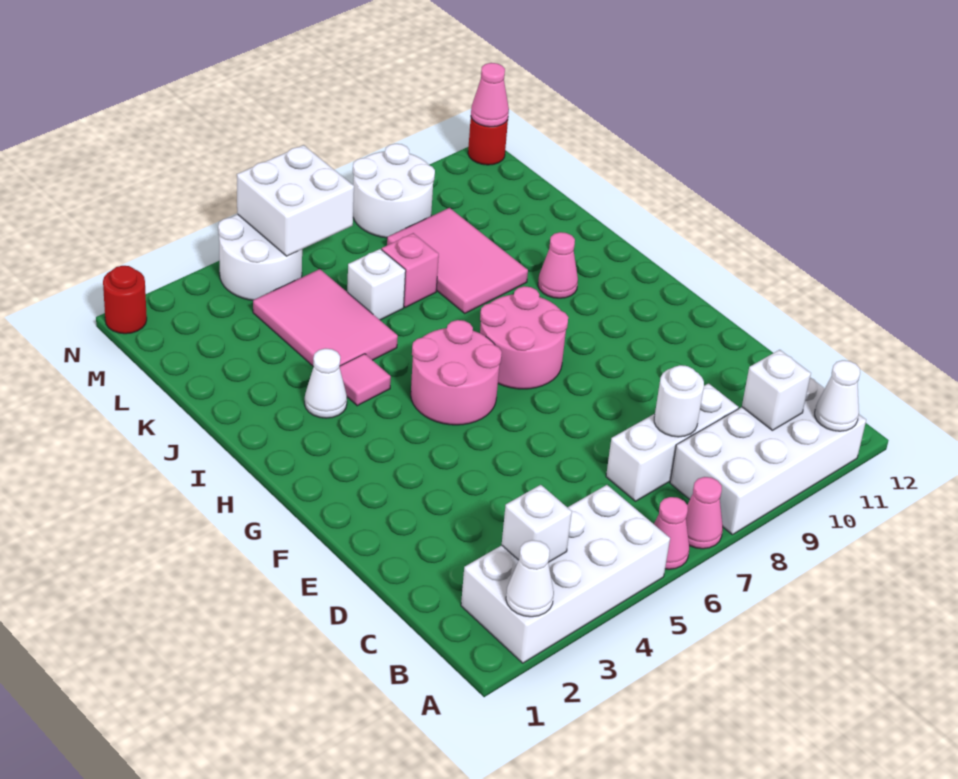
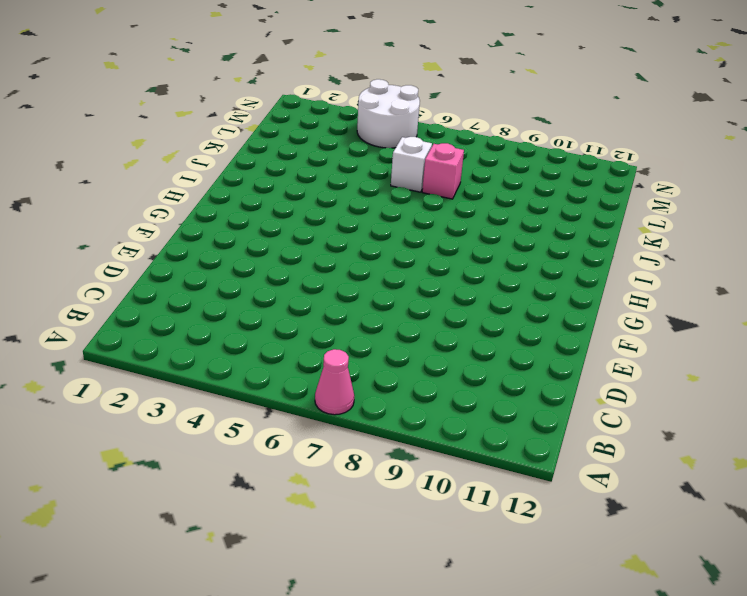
none -> white brick A2:B5 level 1
none -> pink cone A6 level 1
none -> white brick A8:B11 level 1

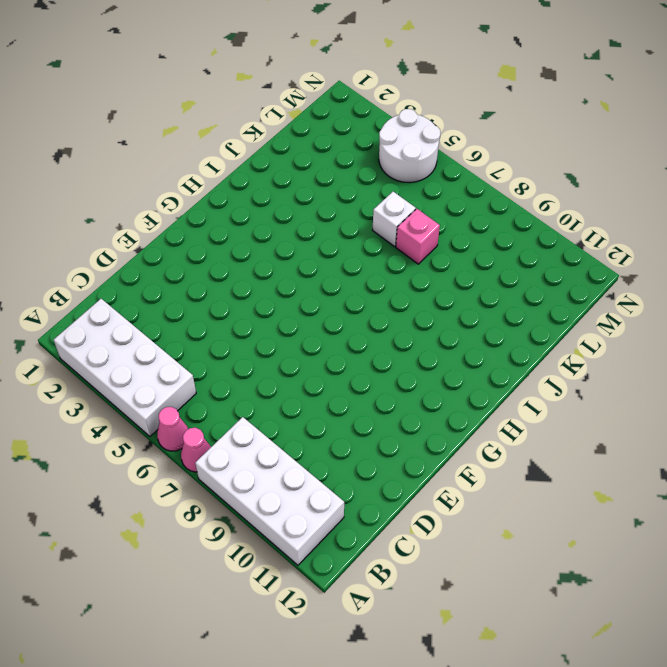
none -> white brick C7:C9 level 1
none -> pink round brick G5:H6 level 1
none -> pink round brick G7:H8 level 1

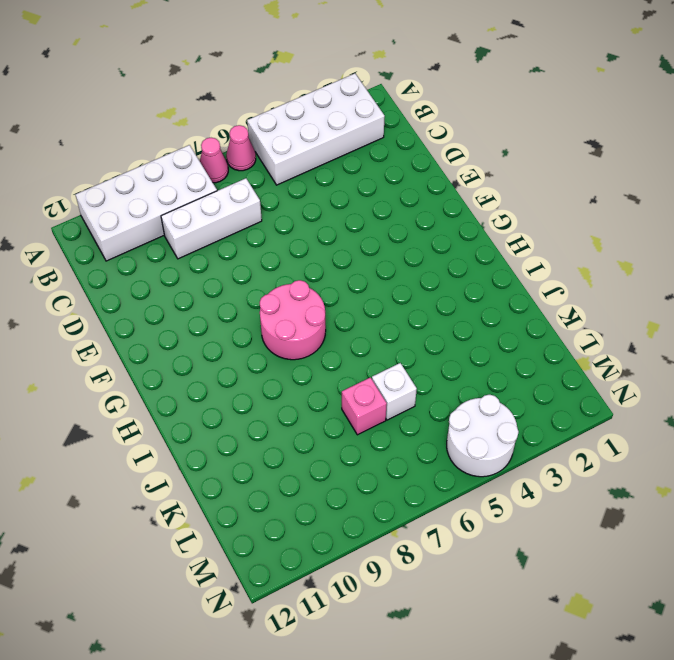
none -> pink round brick G5:H6 level 1
none -> white cone I3 level 1
none -> pink tile I4 level 1

